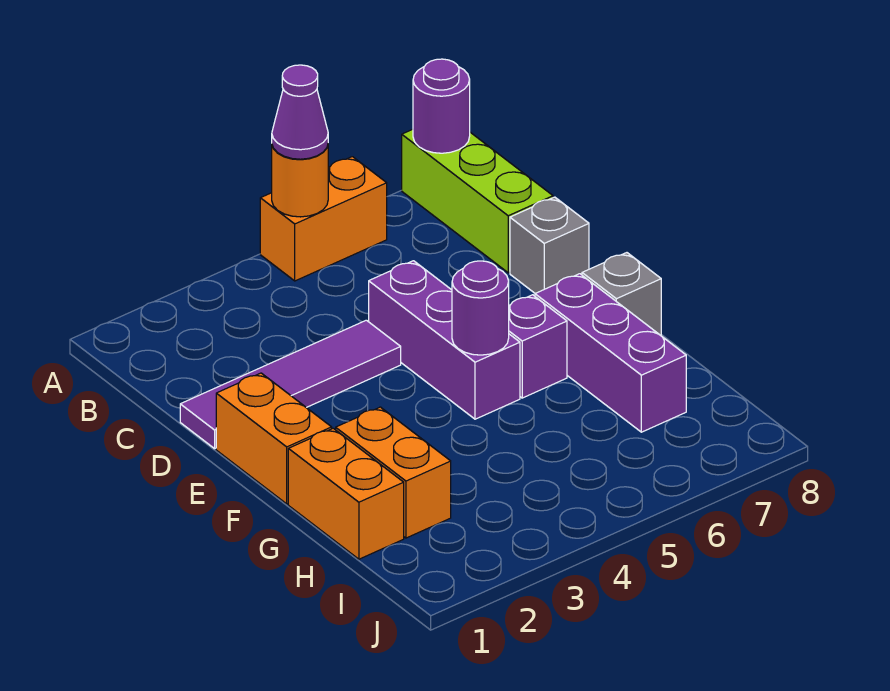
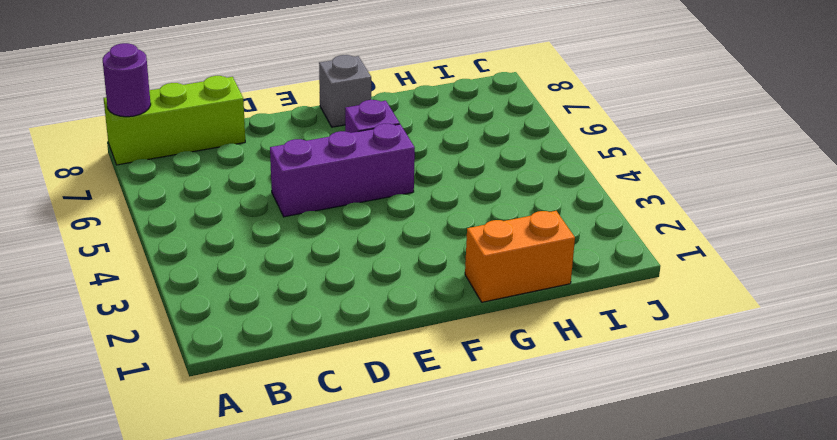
none -> orange brick A5:A6 level 1
none -> purple tile D1:D4 level 1
none -> grey brick D8 level 1

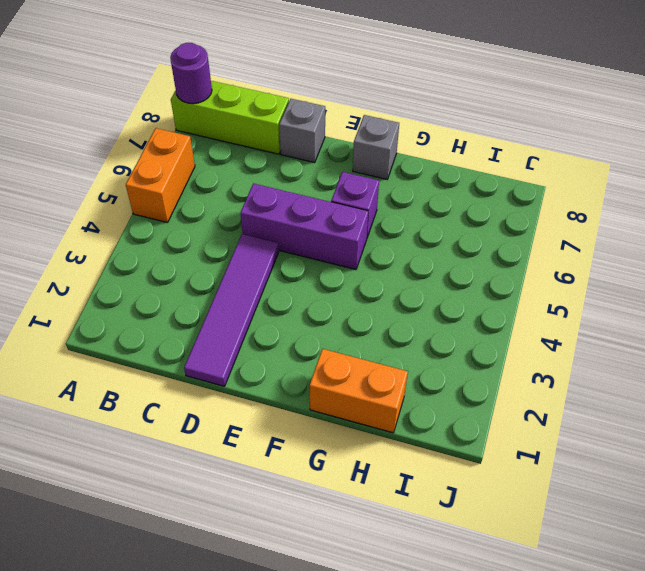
none -> orange brick E1:F1 level 1
none -> purple brick F7:H7 level 1
none -> orange brick G2:H2 level 1

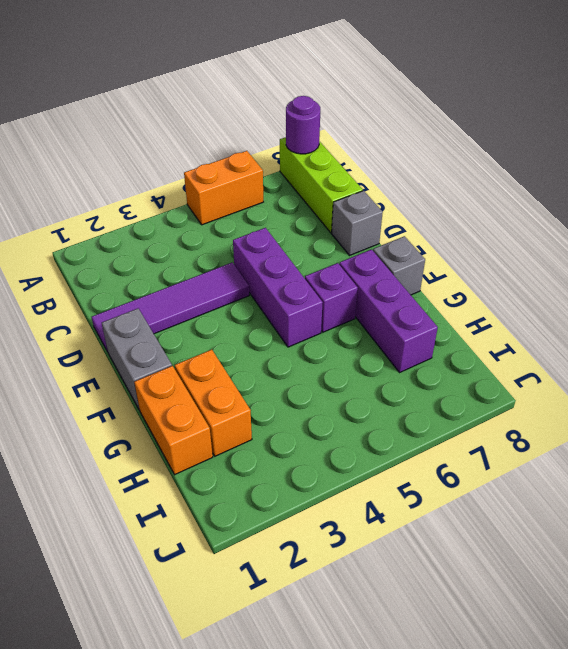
grey brick E1:F1 level 1 -> orange brick E1:F1 level 1
none -> orange round brick A5 level 2
none -> purple round brick F5 level 2
none -> purple cone A5 level 3

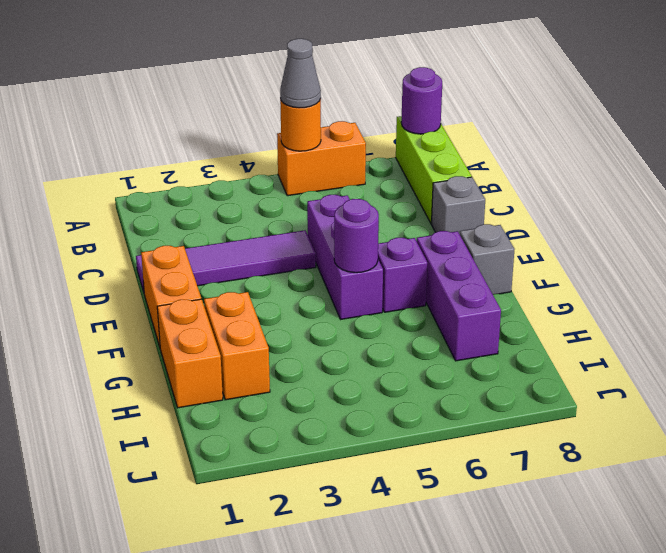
grey cone A5 level 3 -> purple cone A5 level 3

